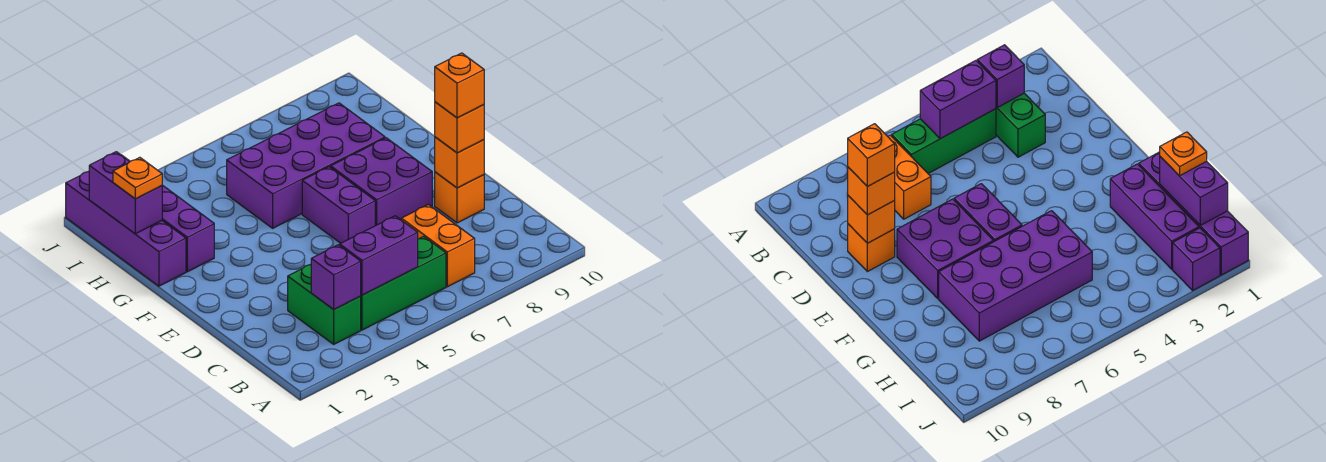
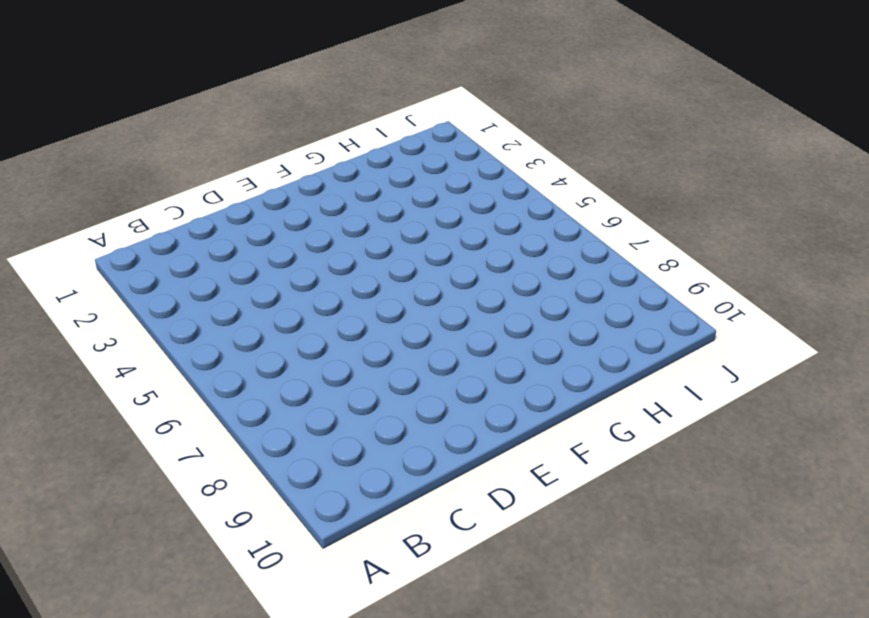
none -> green brick B3:C3 level 1
none -> green brick B4:B6 level 1
none -> orange brick B7:C7 level 1

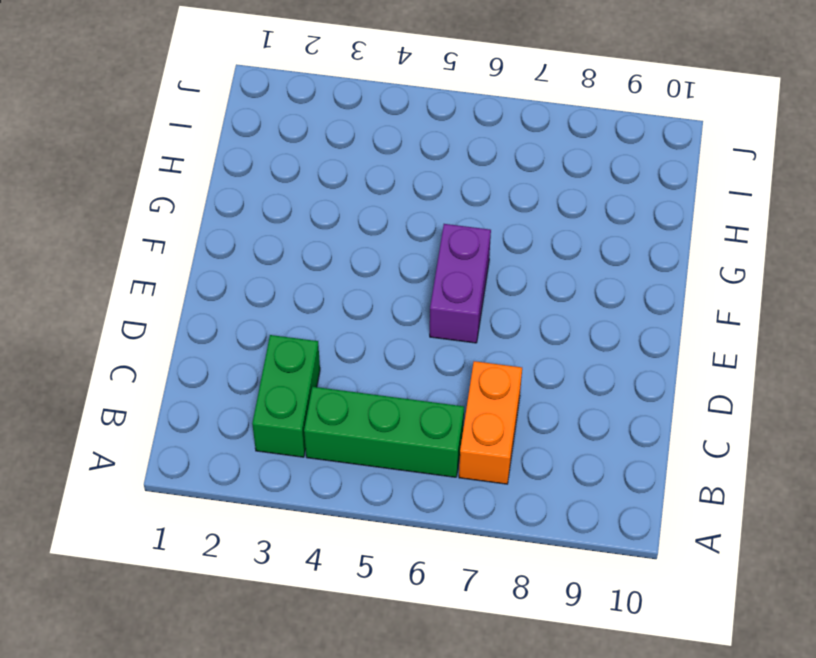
none -> orange brick D9 level 1
none -> purple brick E7:F8 level 1
none -> purple brick G1:J1 level 1

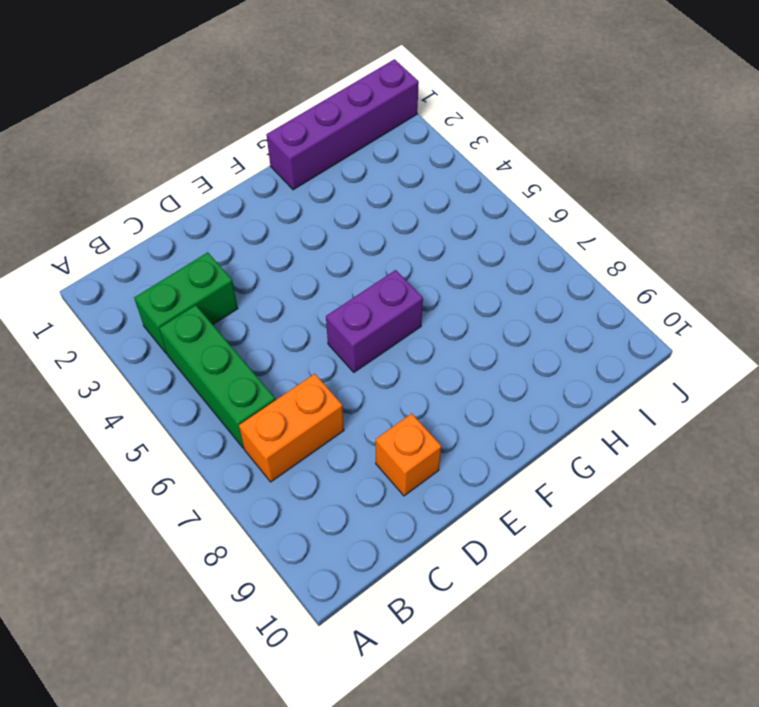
none -> purple brick E7:F8 level 1
none -> purple brick G2:I2 level 1
none -> purple brick G5:H8 level 1

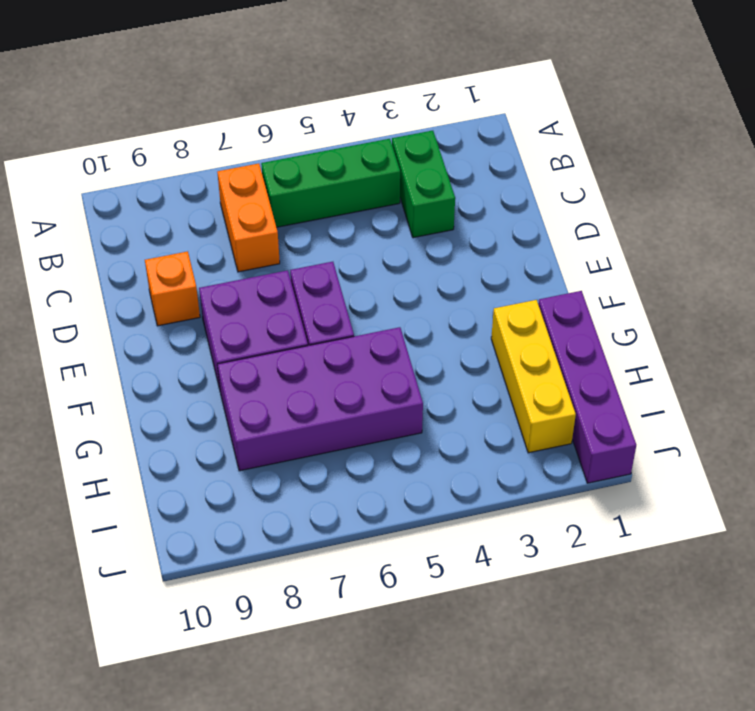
yellow brick G2:I2 level 1 -> purple brick G2:I2 level 1
none -> purple brick J2 level 1
none -> purple brick B3 level 2
none -> purple brick B4:B5 level 2

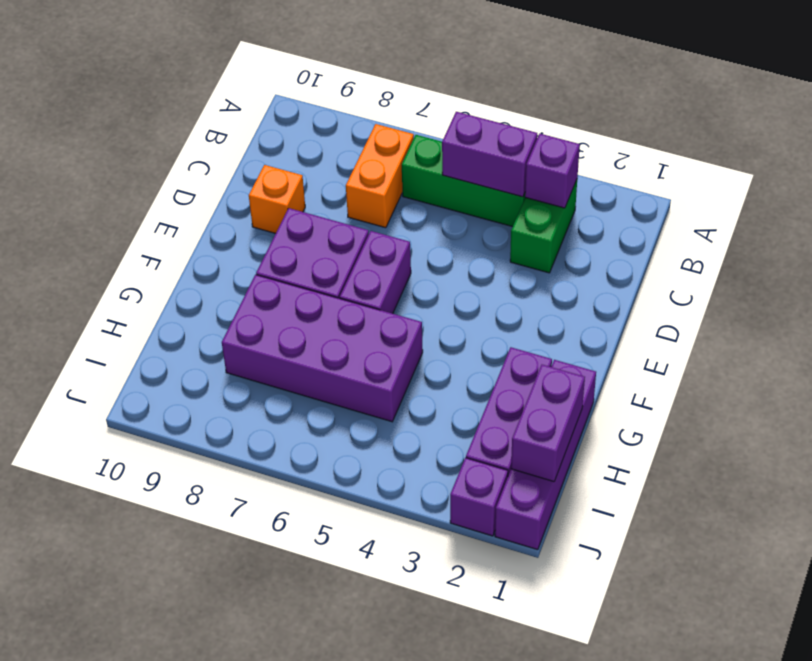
none -> orange brick D9 level 2
none -> orange brick D9 level 3
none -> orange plate H1 level 3

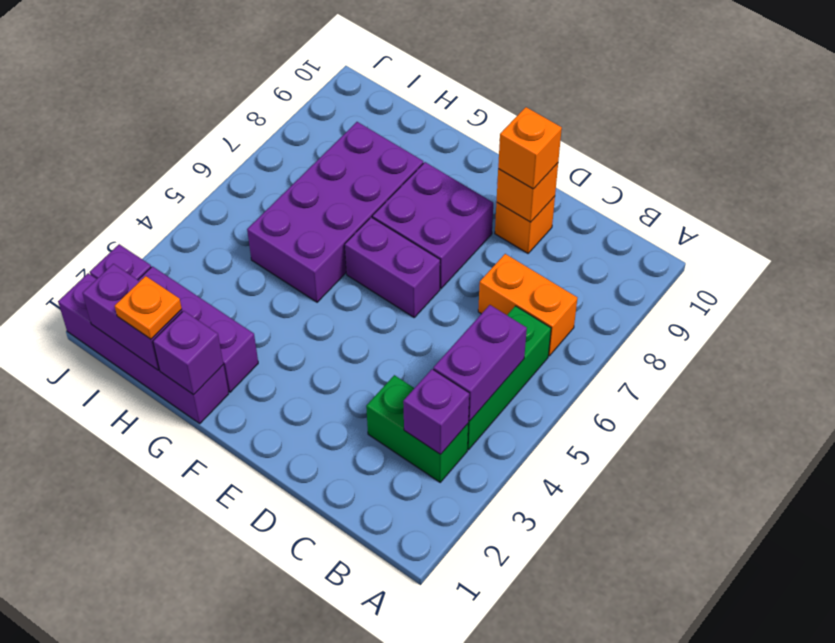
purple brick G1 level 2 -> none
none -> orange brick D9 level 4

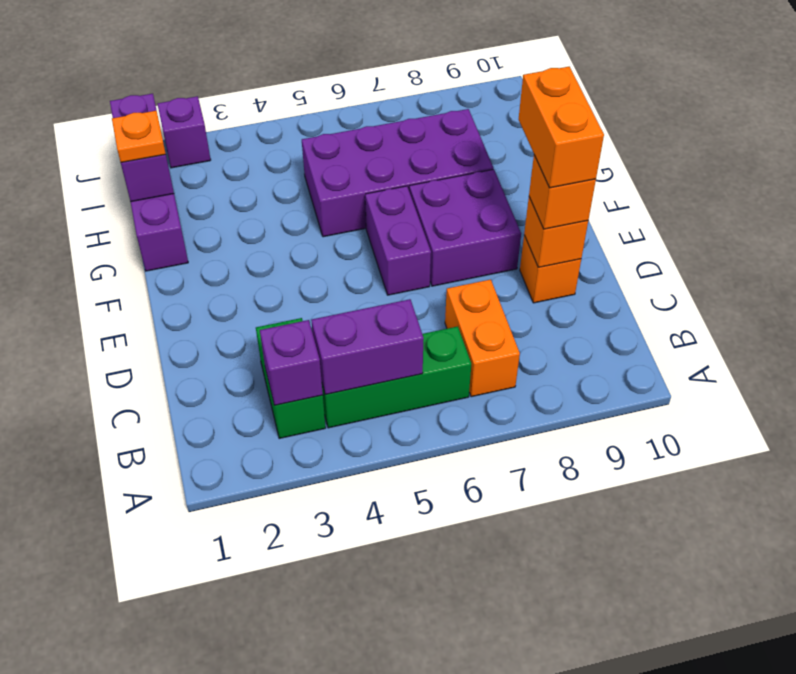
orange brick D9:E9 level 4 -> orange brick D9 level 4
none -> purple brick G2:I2 level 1

